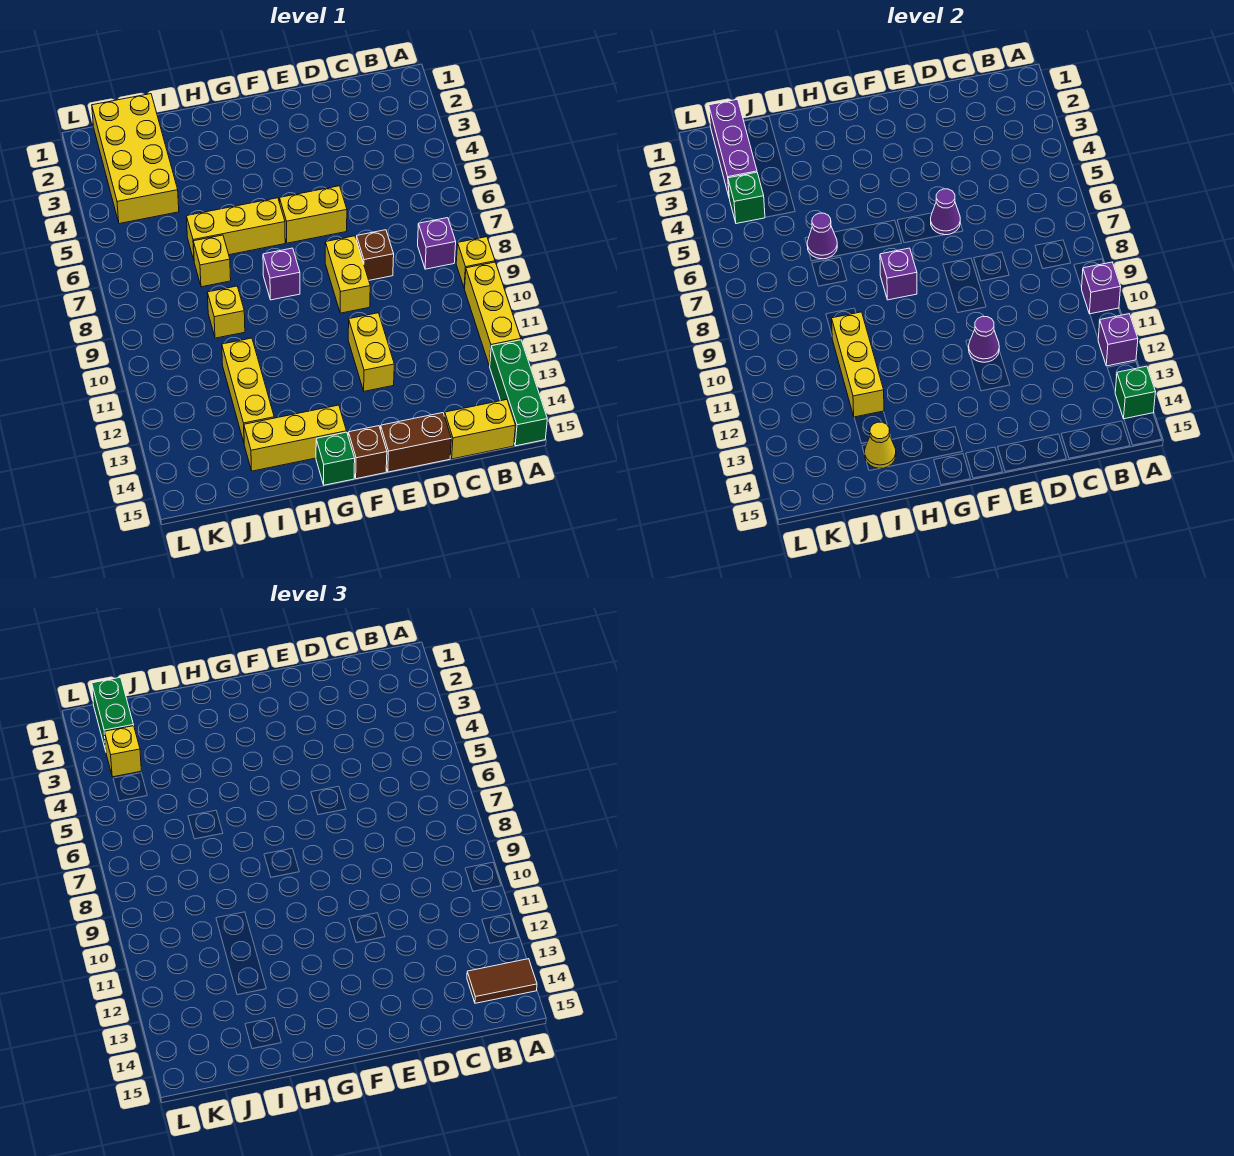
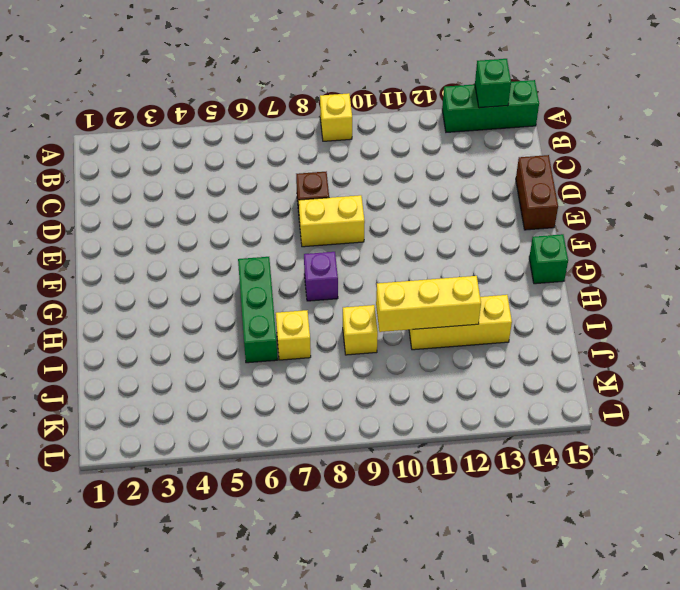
green brick G6:I6 level 1 -> yellow brick G6:I6 level 1
none -> yellow brick A10:A12 level 1
none -> purple brick B8 level 1
none -> yellow brick B15:C15 level 1
none -> yellow brick E6:F6 level 1

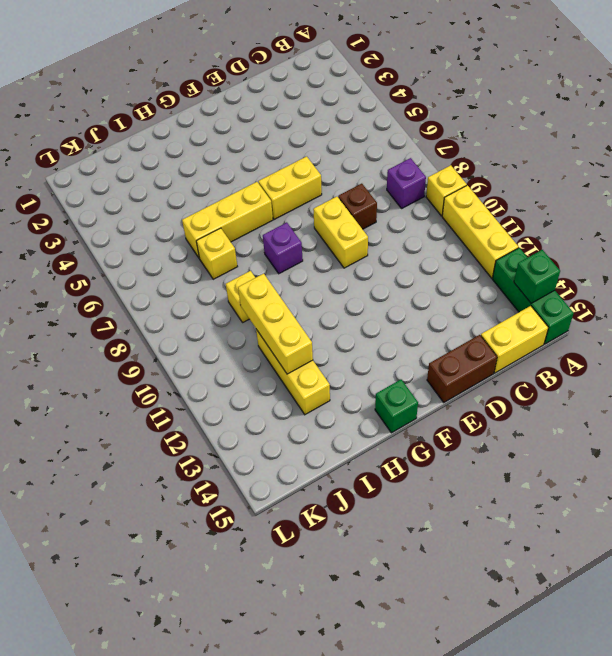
none -> yellow brick E11:E12 level 1
none -> brown brick F15 level 1
none -> yellow brick G14:I14 level 1
none -> yellow brick J1:K4 level 1

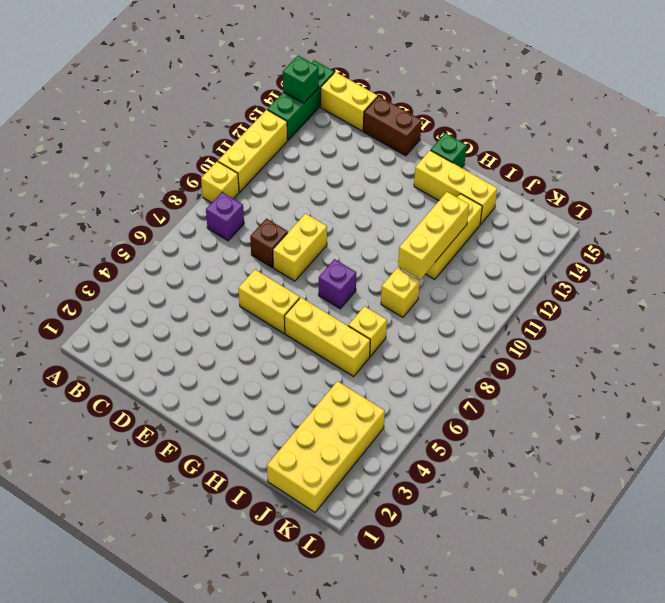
none -> yellow brick E11:E12 level 1
none -> brown brick F15 level 1
none -> purple brick A10 level 2
none -> purple brick A12 level 2

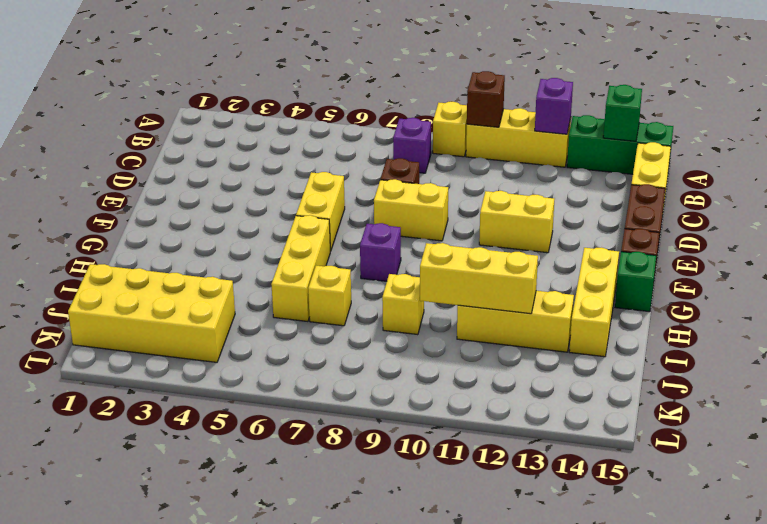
brown brick A10 level 2 -> purple brick A10 level 2
none -> purple cone E6 level 2
none -> purple cone E11 level 2
none -> purple brick G8 level 2
none -> purple cone I6 level 2

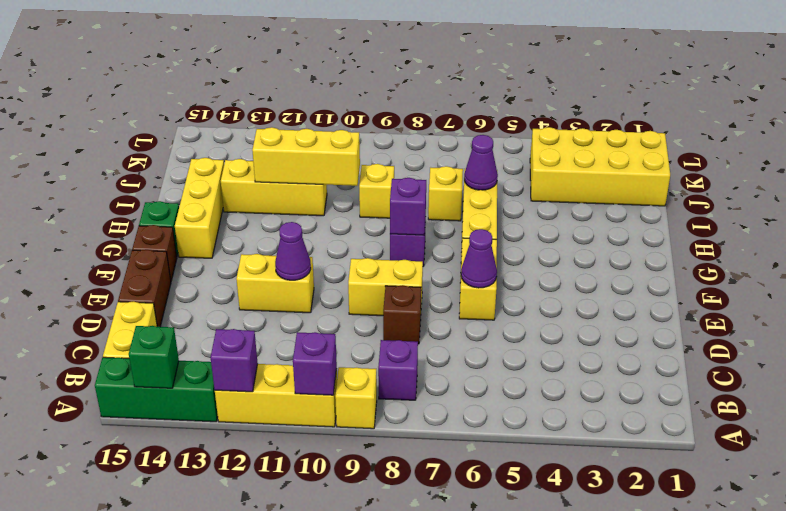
none -> yellow cone I14 level 2
none -> purple brick K1:K3 level 2
none -> green brick K4 level 2
none -> brown tile A14:B14 level 3

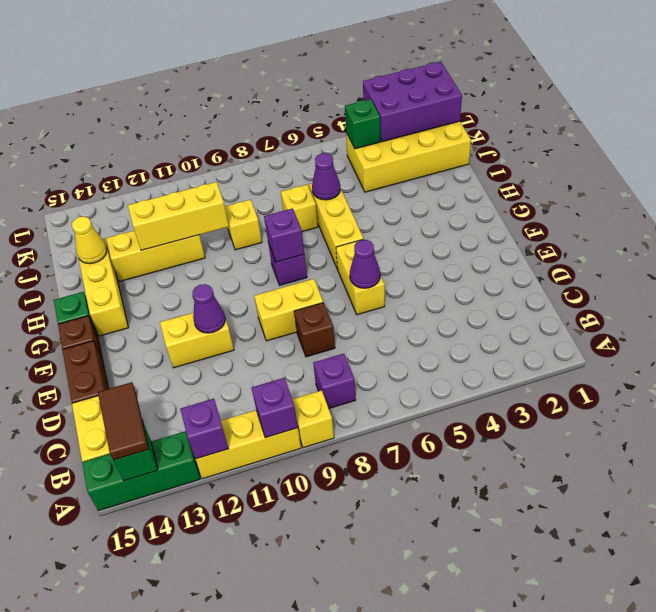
purple brick K1:L3 level 2 -> purple brick K1:K3 level 2
none -> green brick K1:K2 level 3
none -> yellow brick K3 level 3

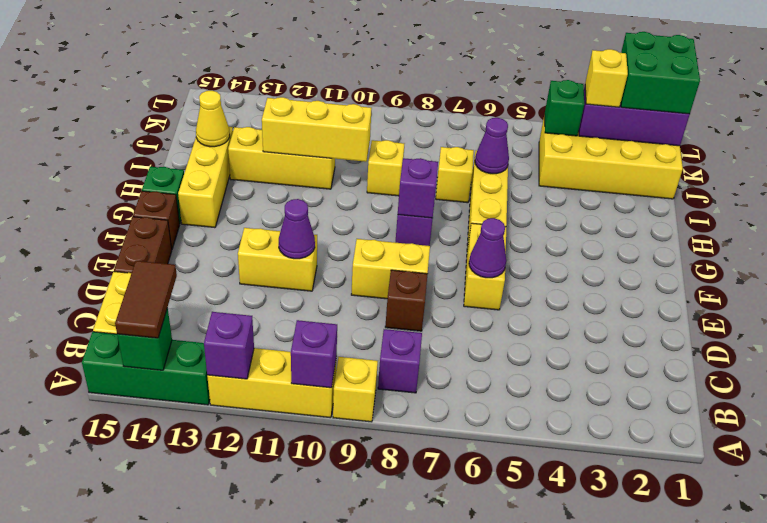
green brick K1:L2 level 3 -> green brick K1:K2 level 3

